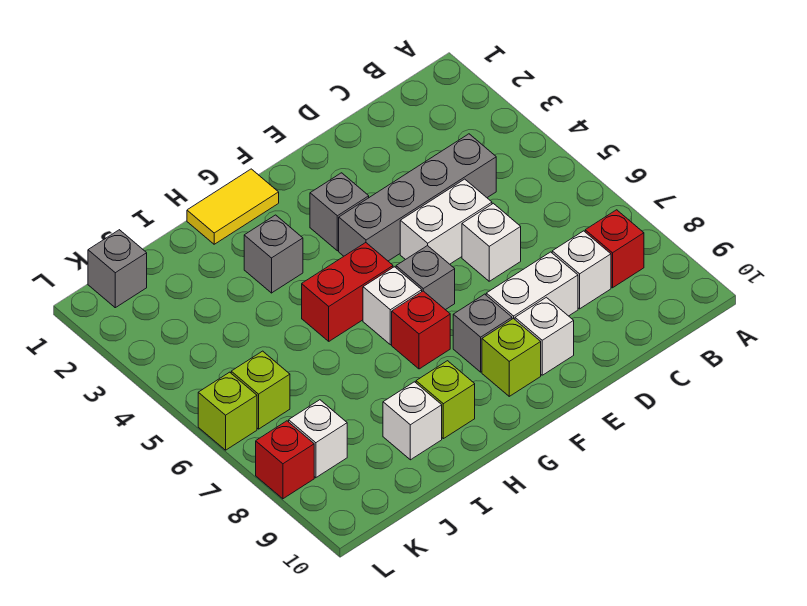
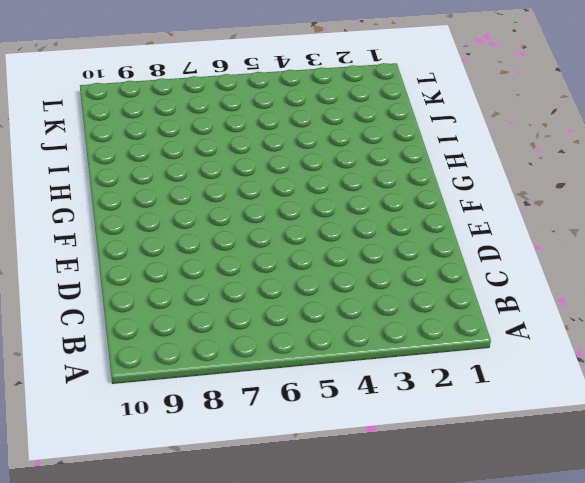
none -> red brick B8 level 1
none -> grey brick C4:F4 level 1
none -> white brick C8 level 1

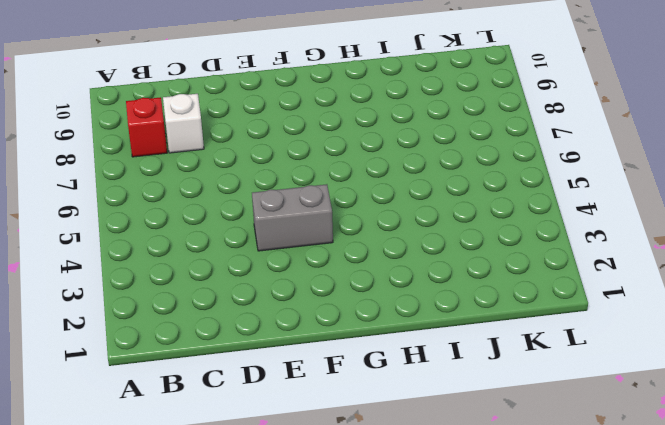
grey brick E4:F4 level 1 -> grey brick C4:F4 level 1
none -> white brick D5:E5 level 1
none -> white brick D6 level 1
none -> white brick D8:E8 level 1

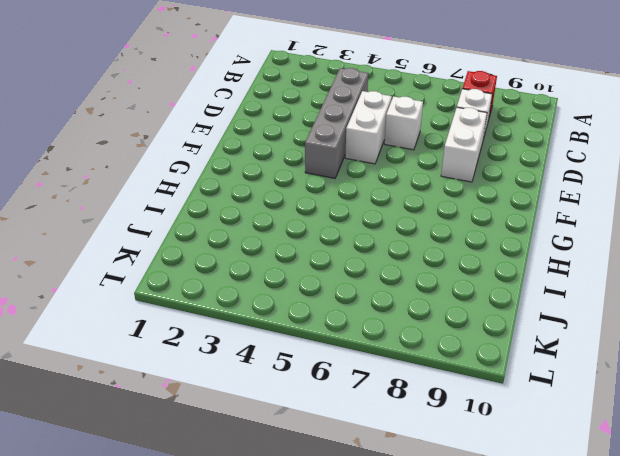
none -> white brick E9 level 1
none -> grey brick F3 level 1
none -> grey brick F6 level 1

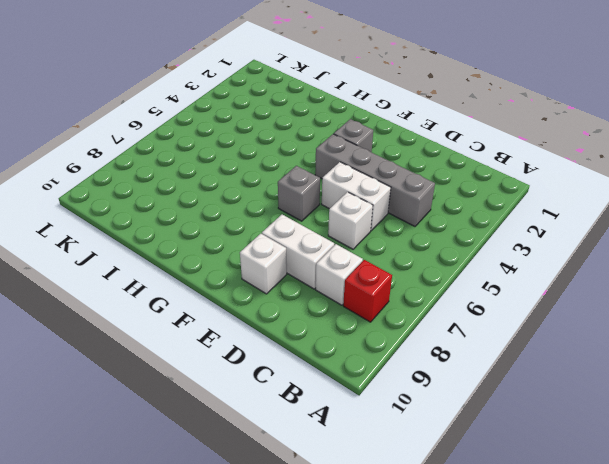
none -> grey brick F8 level 1
none -> lime brick F9 level 1
none -> yellow tile G1:H1 level 1

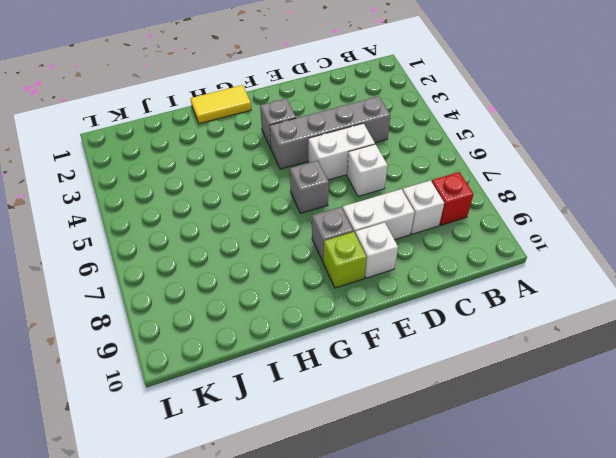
none -> red brick G5:H5 level 1
none -> white brick G6 level 1
none -> red brick G7 level 1

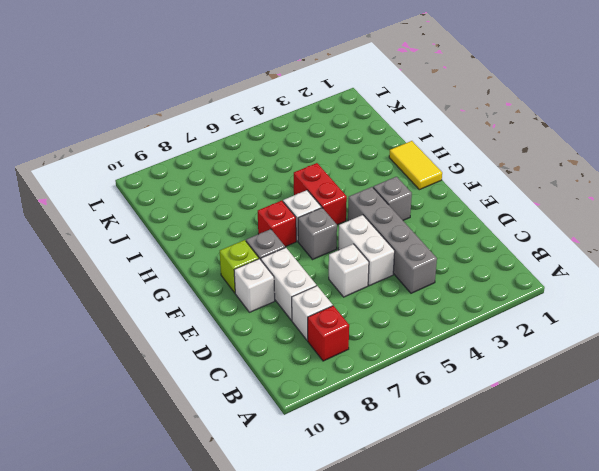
none -> grey brick H3 level 1
none -> lime brick H9 level 1
none -> white brick I9 level 1

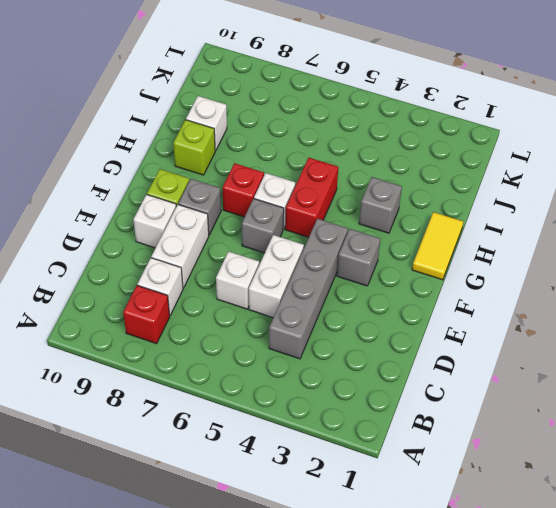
none -> grey brick K1 level 1
none -> lime brick K6 level 1
none -> white brick K8 level 1

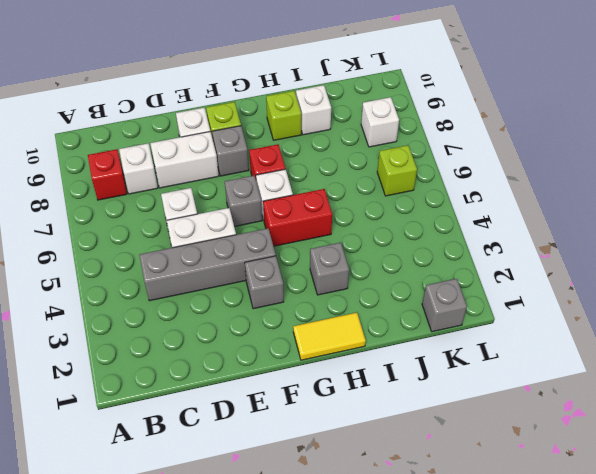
none -> lime brick L6 level 1
none -> red brick L8 level 1

